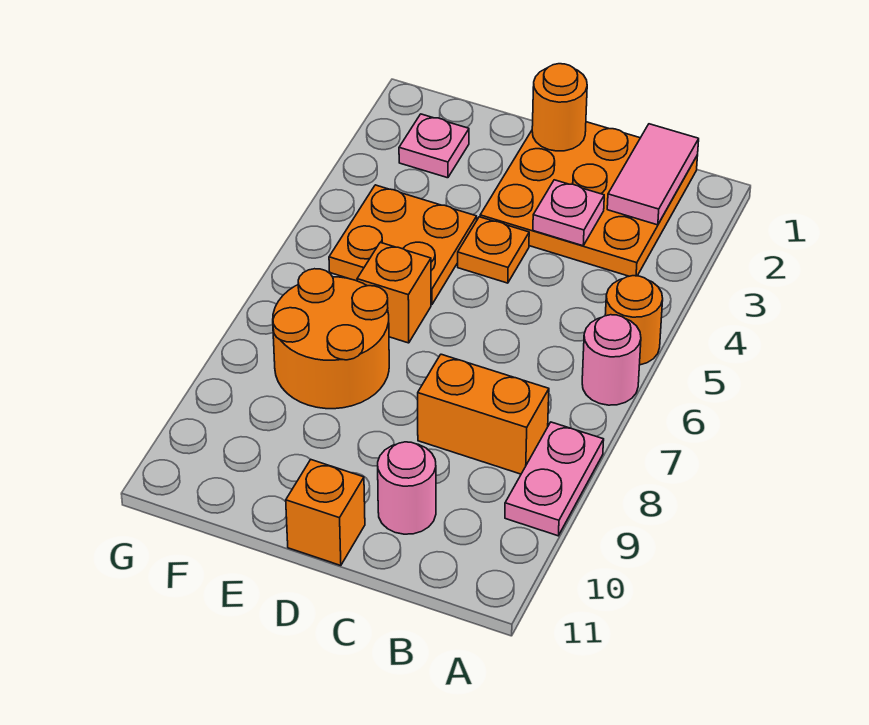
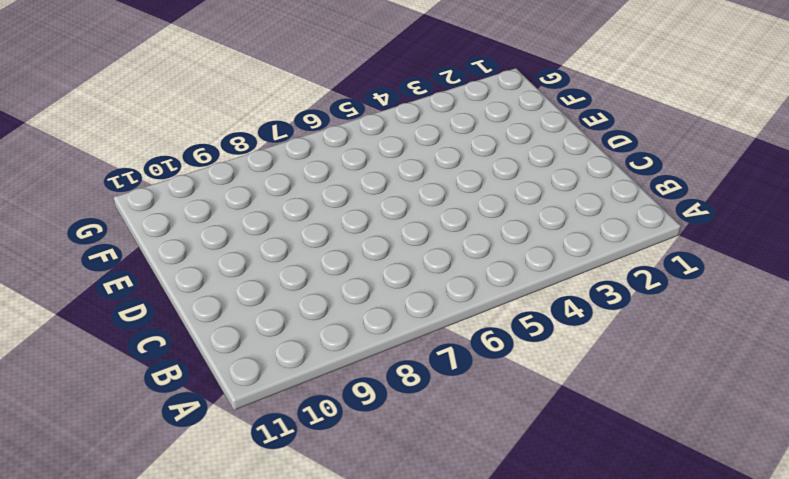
none -> orange round brick A5 level 1
none -> pink round brick A6 level 1
none -> pink plate A8:A9 level 1

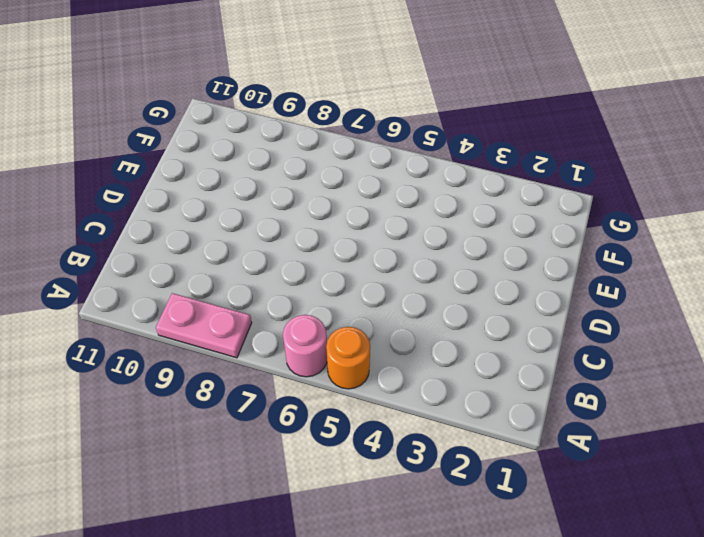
none -> orange plate B1:D3 level 1
none -> orange brick B8:C8 level 1
none -> pink round brick C10 level 1

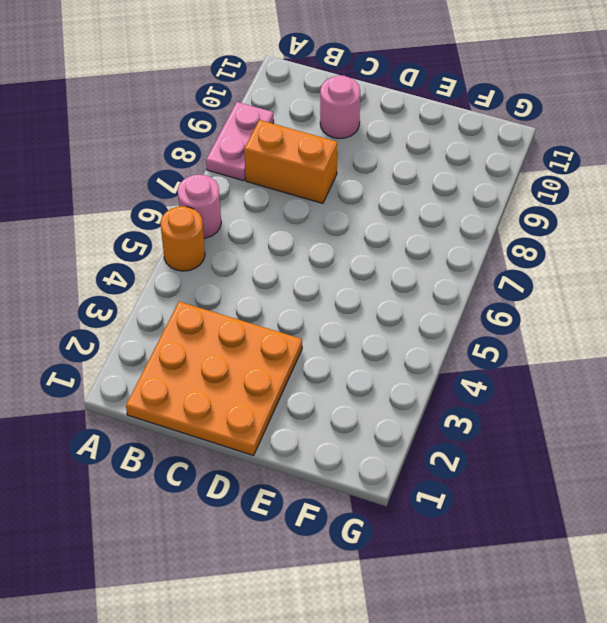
none -> orange plate D4 level 1
none -> orange brick D11 level 1
none -> orange plate E4:F5 level 1

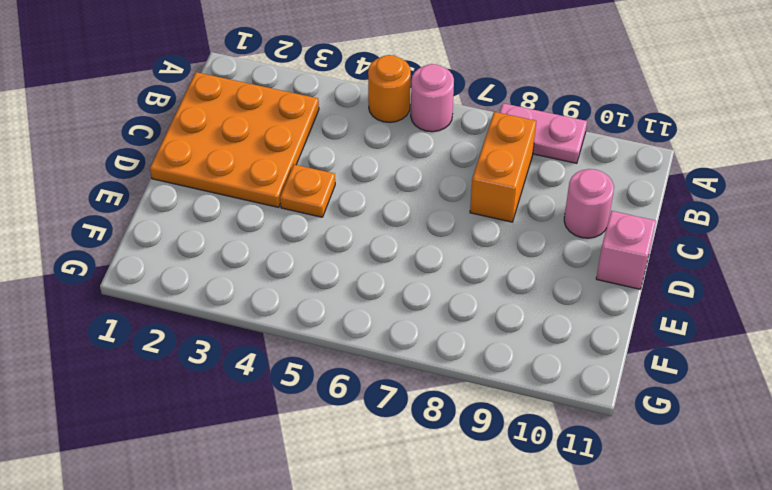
pink brick D11 level 1 -> orange brick D11 level 1
none -> orange plate E4:F5 level 1
none -> orange brick E6 level 1
none -> orange round brick E7:F8 level 1

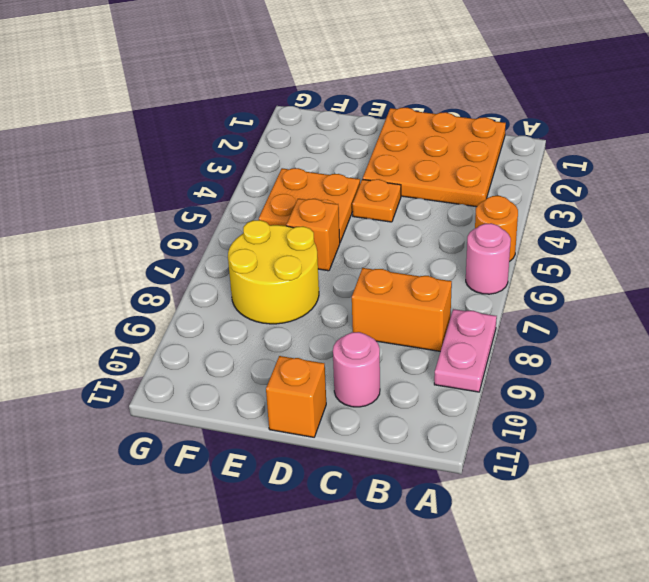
yellow round brick E7:F8 level 1 -> orange round brick E7:F8 level 1
none -> pink plate F2 level 1
none -> pink tile B1:B2 level 2
none -> pink plate C3 level 2

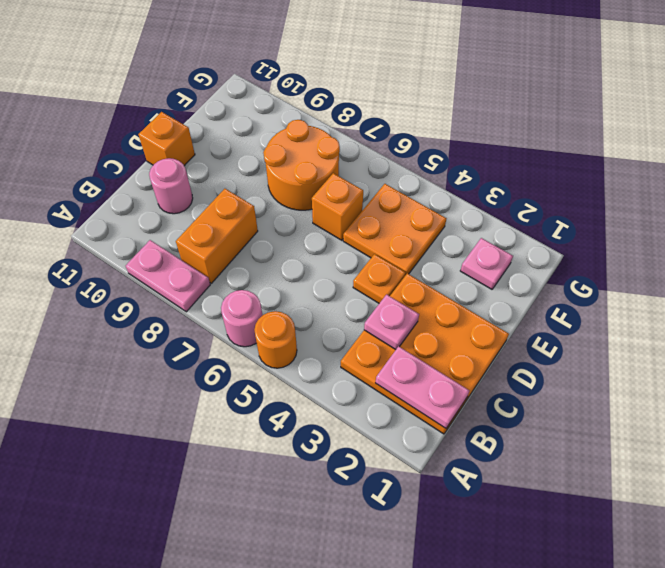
pink plate B1:B2 level 2 -> pink tile B1:B2 level 2
none -> orange round brick D1 level 2

